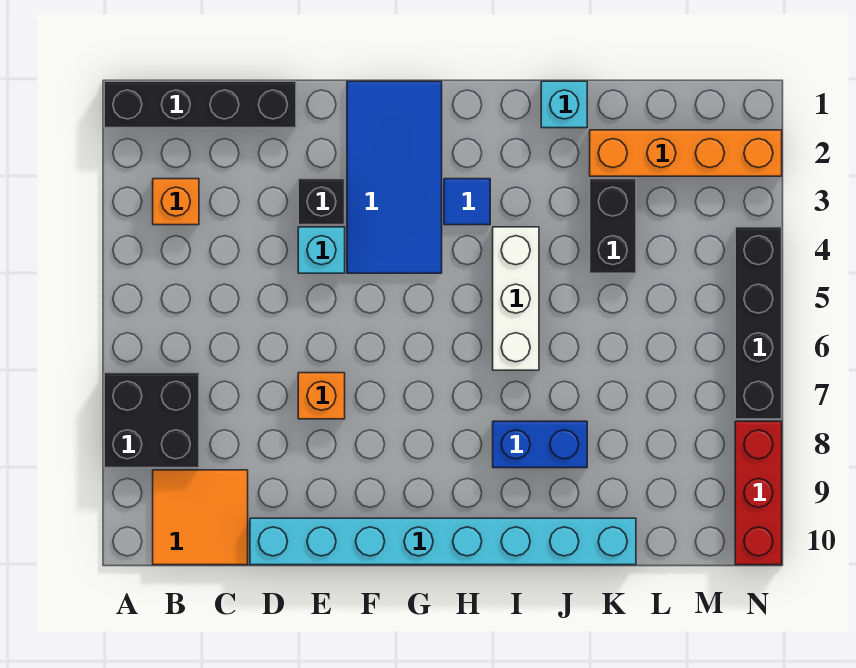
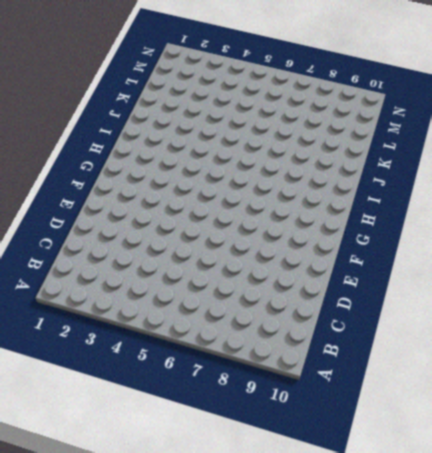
none -> black brick A1:D1 level 1
none -> black brick A7:B8 level 1
none -> orange brick B3 level 1

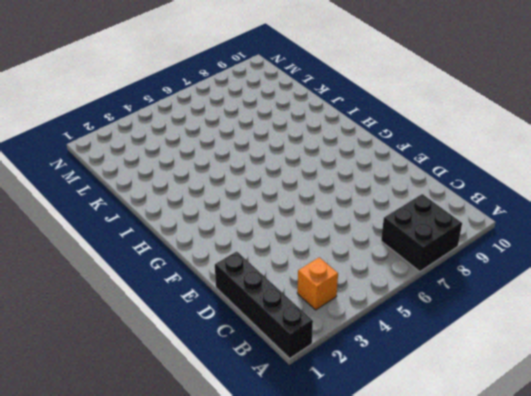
none -> orange tile B9:C10 level 1
none -> cyan brick D10:K10 level 1
none -> black brick E3 level 1

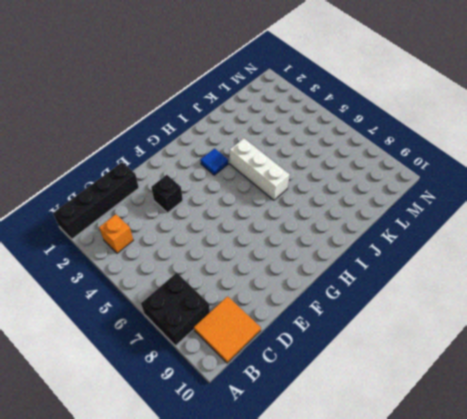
none -> cyan brick D10:K10 level 1
none -> cyan brick E4 level 1
none -> orange brick E7 level 1

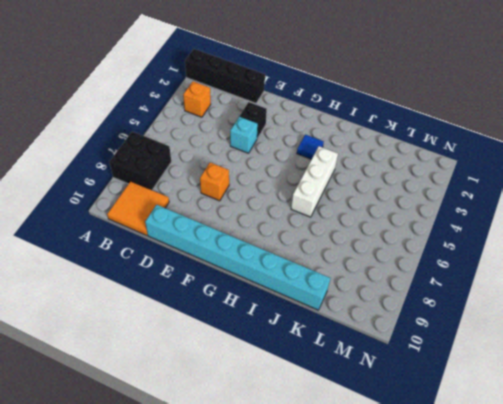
none -> blue tile F1:G4 level 1
none -> blue brick I8:J8 level 1
none -> cyan brick J1 level 1

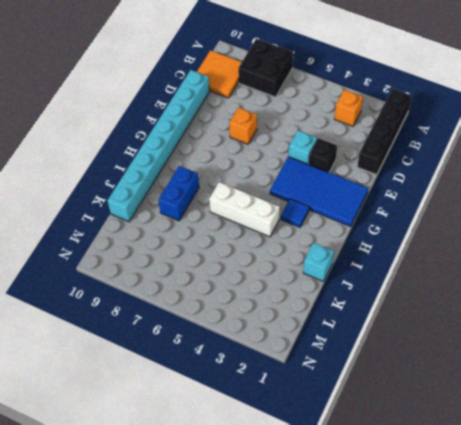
none -> orange brick K2:N2 level 1
none -> black brick K3:K4 level 1
none -> black brick N4:N7 level 1

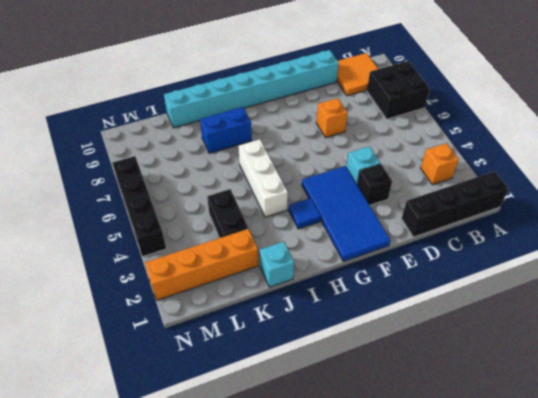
none -> red brick N8:N10 level 1

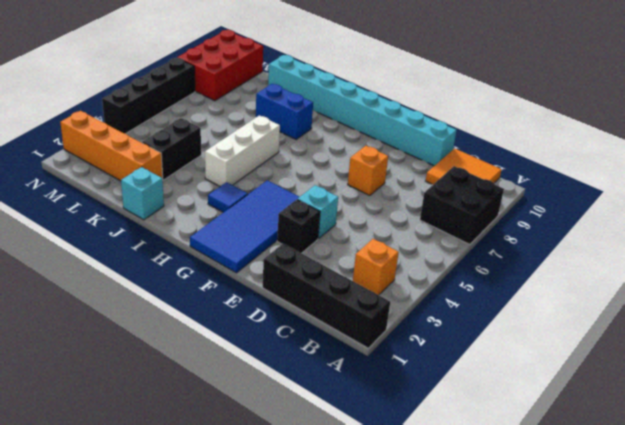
red brick M8:N10 level 1 -> red brick N8:N10 level 1

